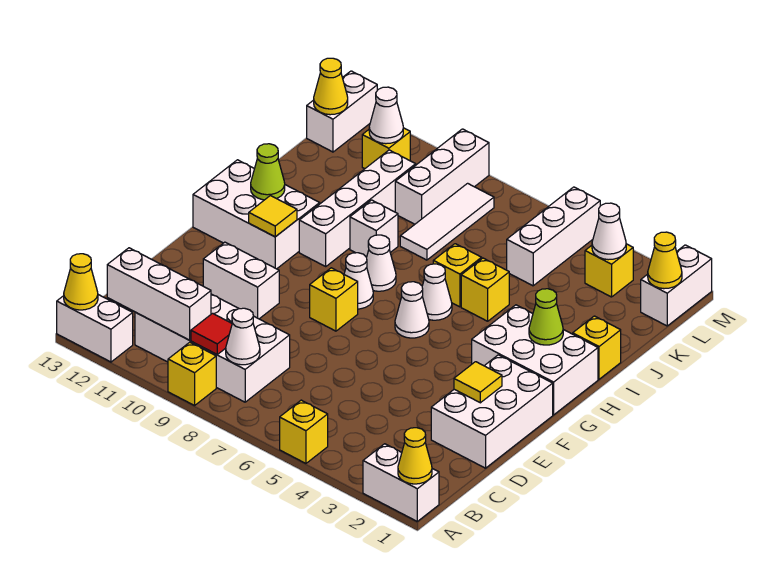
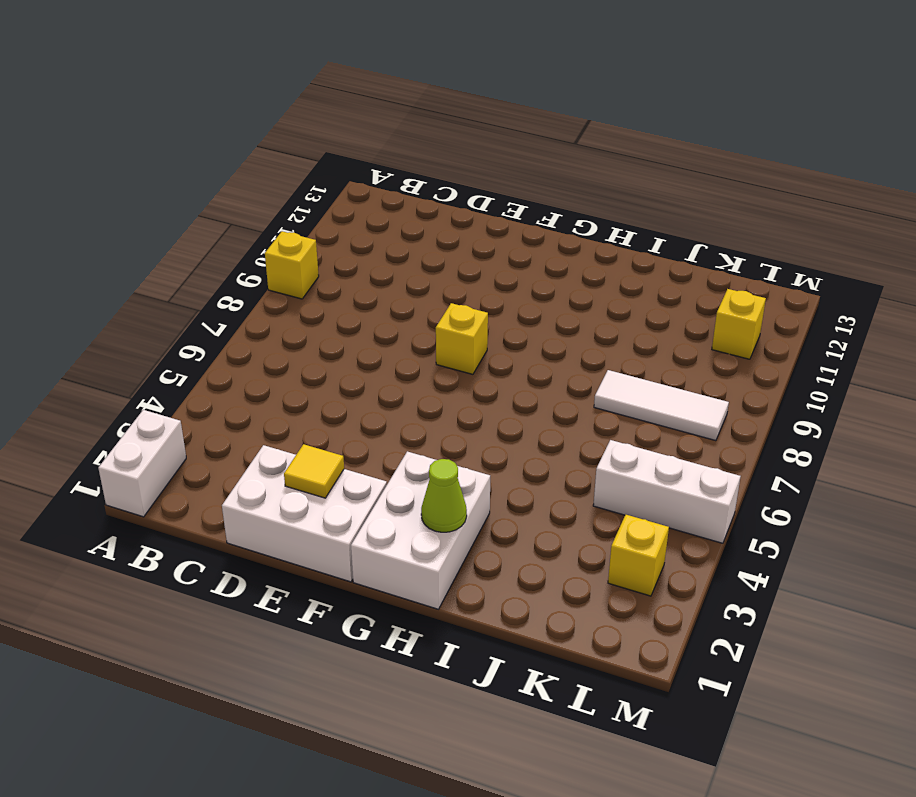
none -> yellow brick A5 level 1
none -> white brick A12:A13 level 1
none -> white brick B8:C11 level 1
none -> white brick E10:E11 level 1

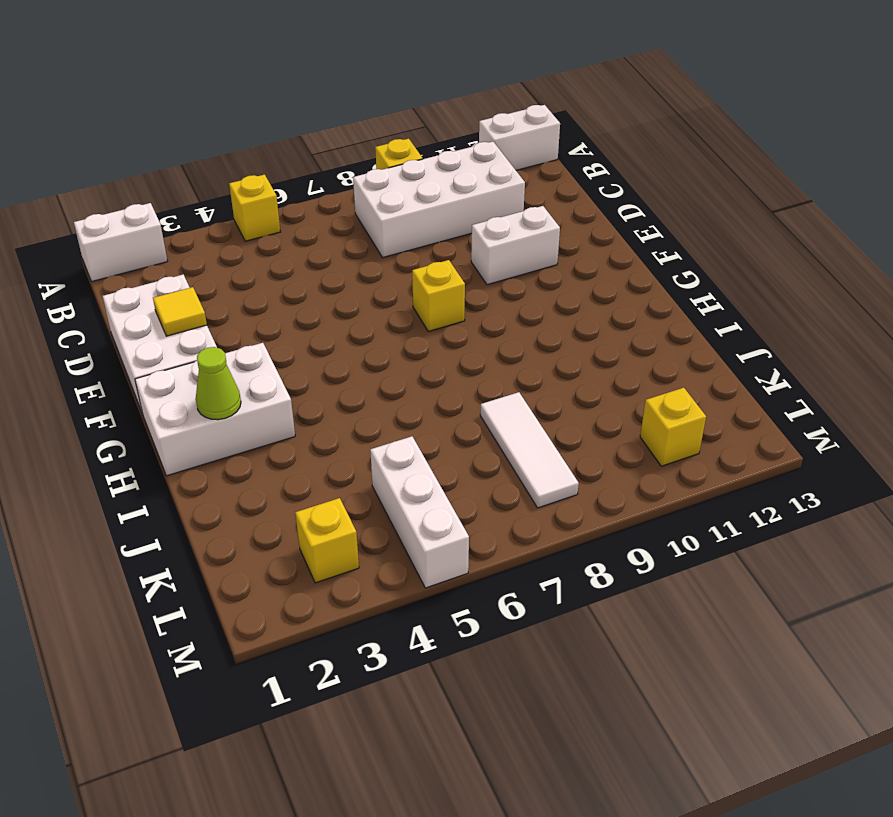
none -> white cone G6 level 1
none -> white cone G8 level 1
none -> white brick G11:H13 level 1
none -> white cone H6 level 1

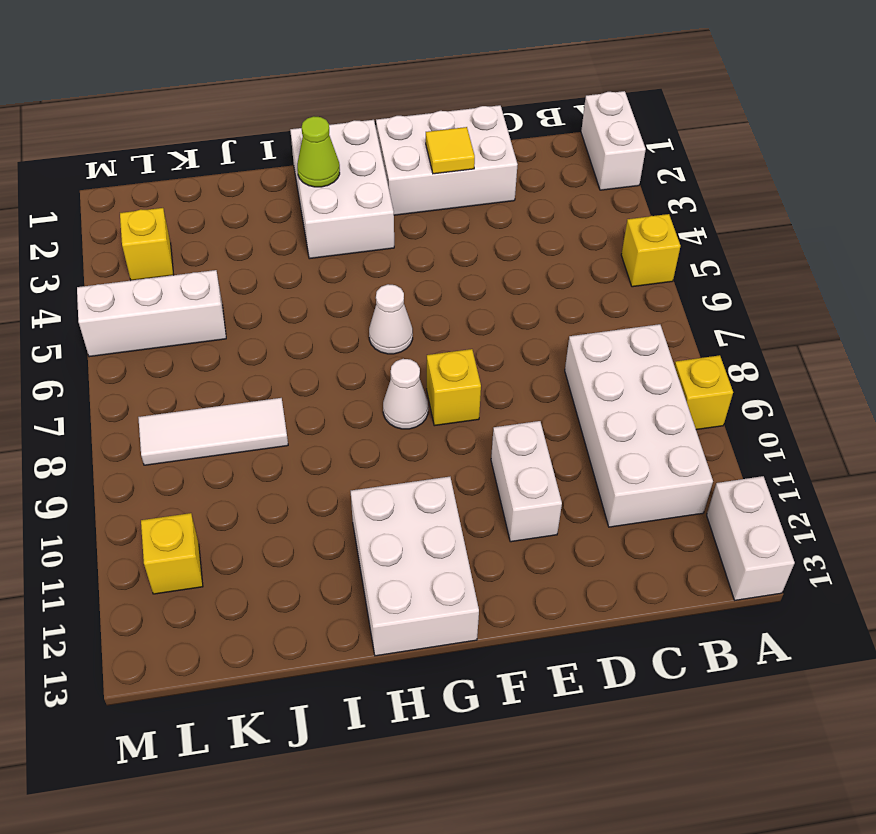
none -> white cone H6 level 1
none -> white cone H8 level 1
none -> white brick H10:K10 level 1
none -> yellow brick I1 level 1

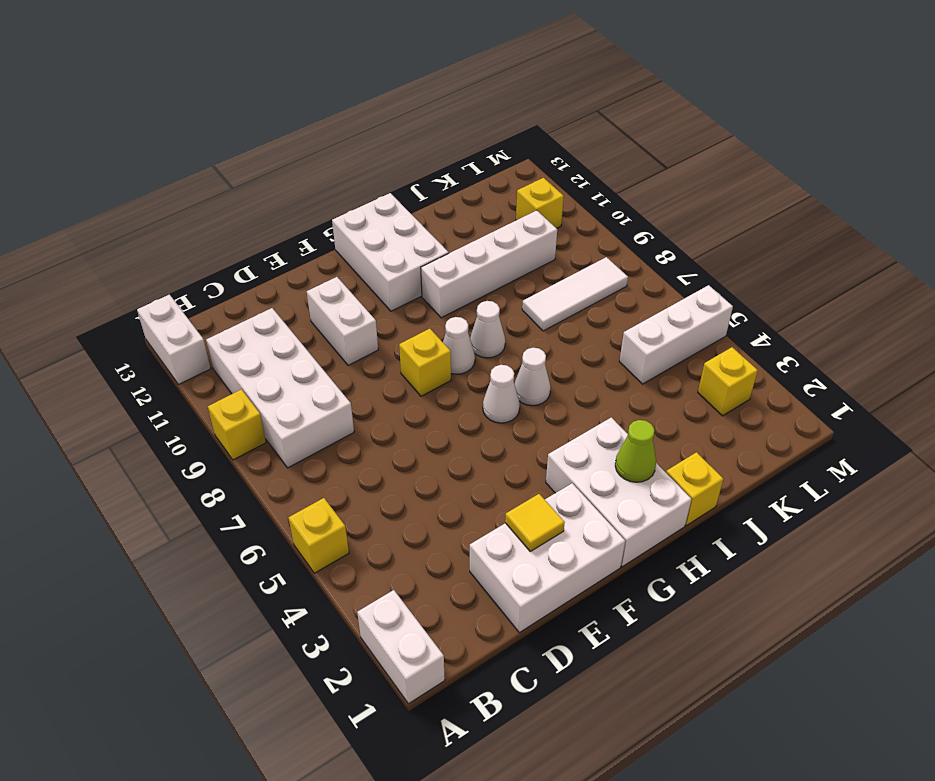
none -> yellow brick I5 level 1
none -> yellow brick I6 level 1
none -> white brick I9 level 1
none -> white brick K9:M9 level 1

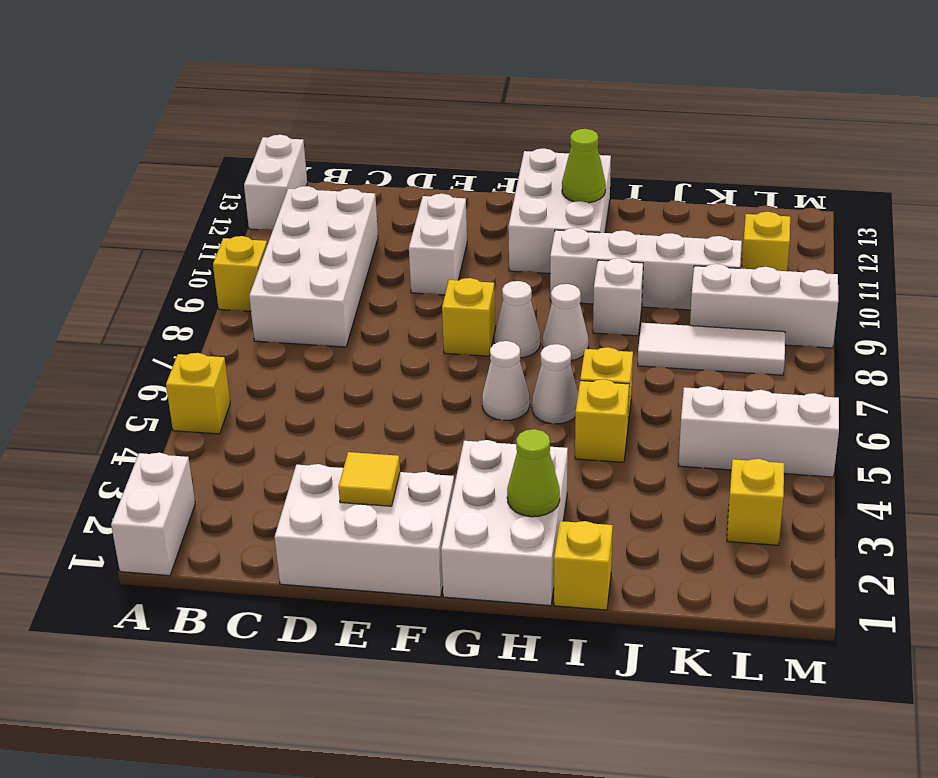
none -> white brick L1:M1 level 1
none -> white brick L13:M13 level 1
none -> yellow cone A1 level 2
none -> yellow cone A13 level 2

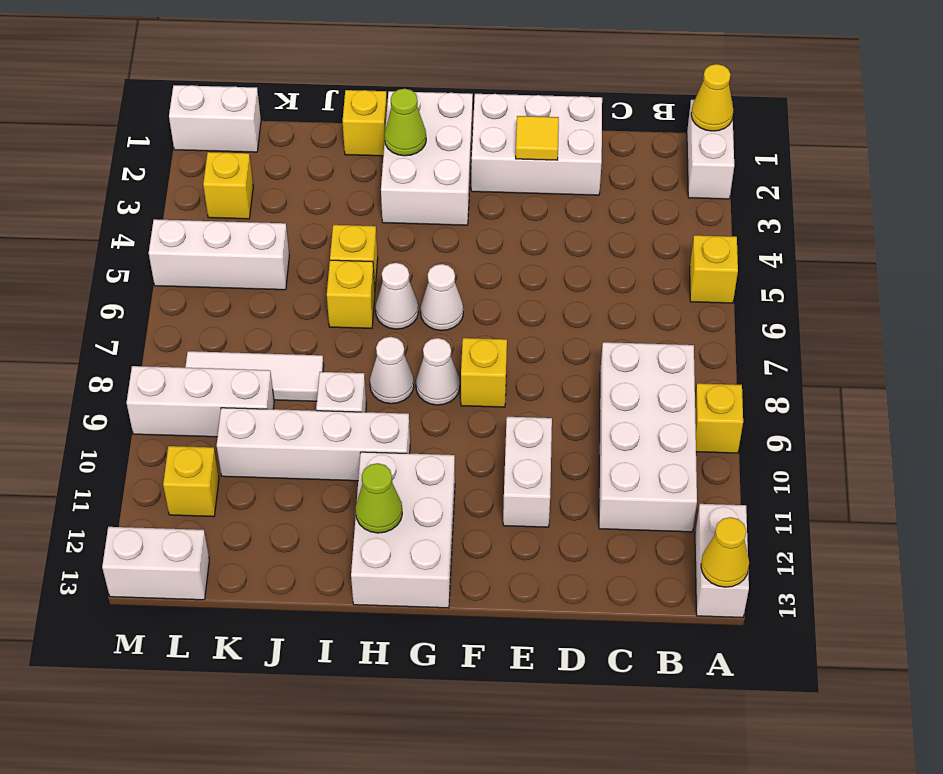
none -> white cone B8 level 2
none -> red tile B9 level 2
none -> white brick B10:B12 level 2
none -> yellow tile G11 level 2

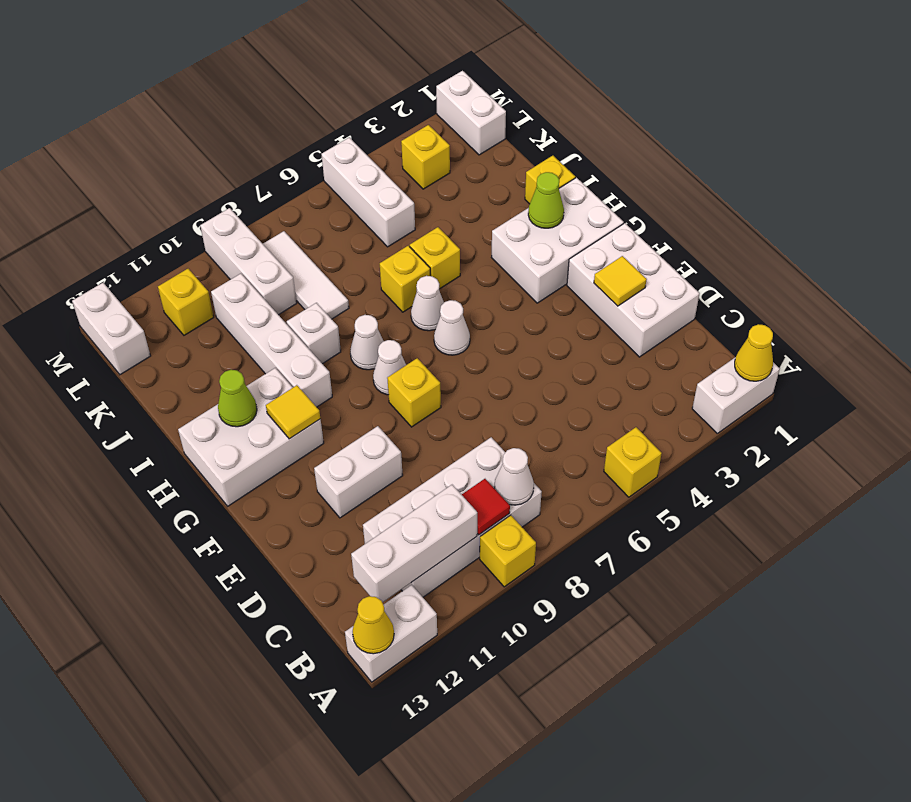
none -> yellow cone L1 level 2
none -> white cone L3 level 2
none -> white cone L11 level 2
none -> yellow cone L13 level 2

